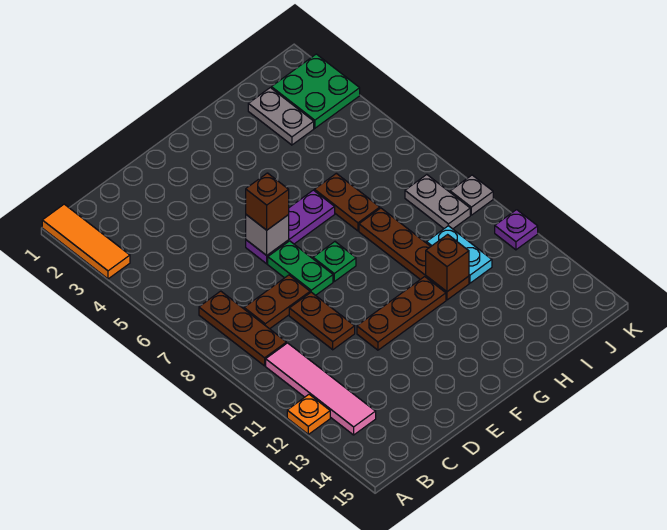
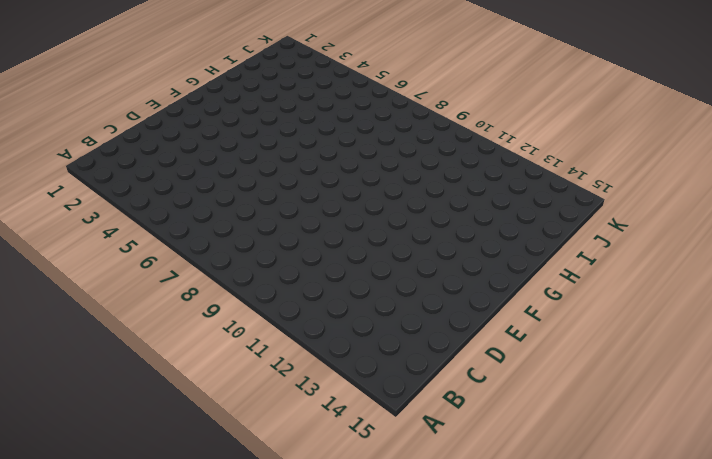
none -> orange tile A1:A3 level 1
none -> orange plate A12 level 1
none -> brown plate B7:B9 level 1

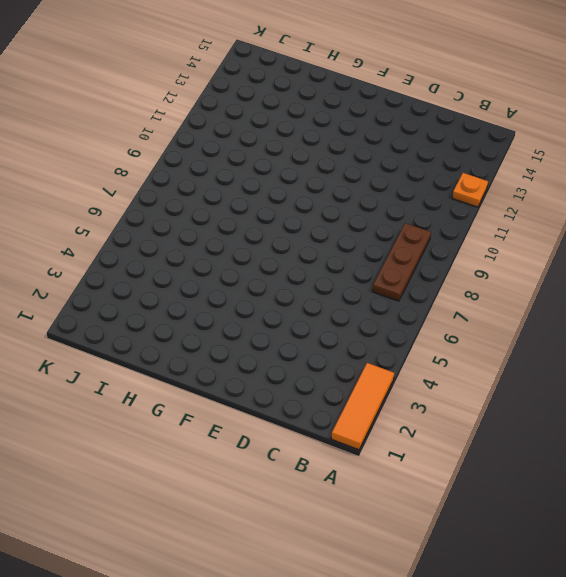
none -> pink tile B10:B13 level 1
none -> brown plate C8:D8 level 1
none -> brown plate D9:D10 level 1

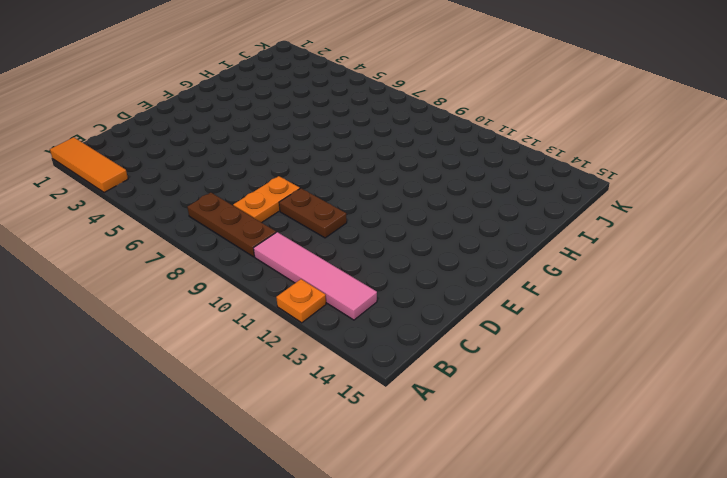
orange plate C8:D8 level 1 -> brown plate C8:D8 level 1
none -> purple plate E6:G6 level 1
none -> green plate E7:E8 level 1
none -> brown plate E11:G11 level 1

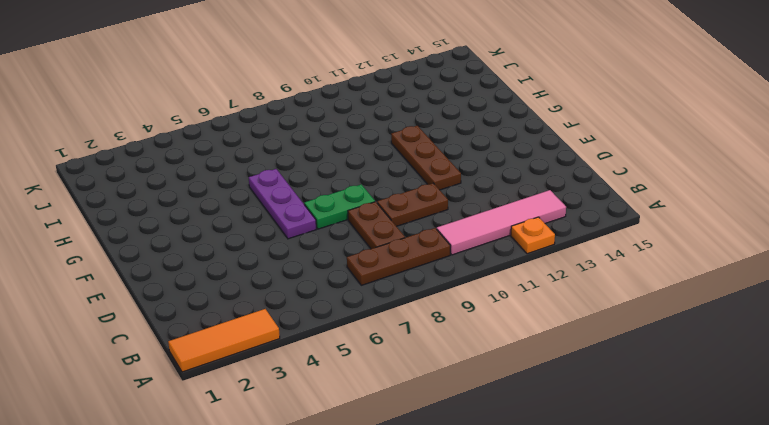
none -> green plate F8 level 1
none -> brown plate H6:H7 level 1
none -> brown plate H8:H11 level 1

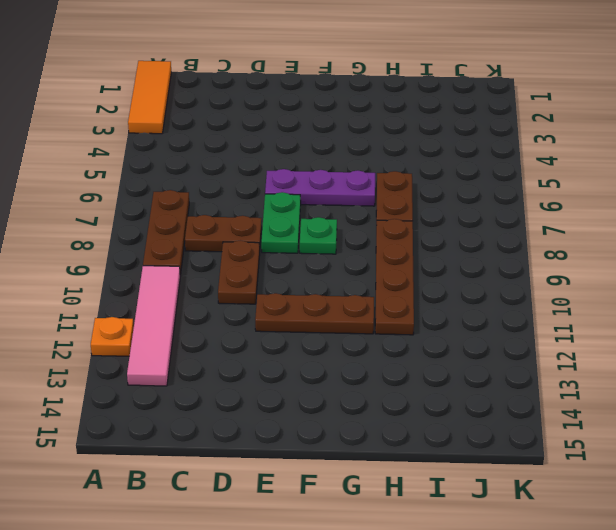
none -> grey plate I2:I3 level 1
none -> cyan plate I10:I11 level 1
none -> green plate J2:K3 level 1

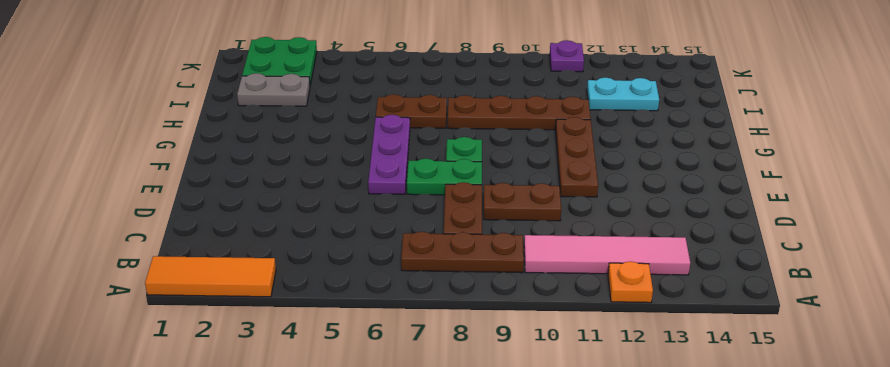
cyan plate I12:I13 level 1 -> cyan plate I10:I11 level 1
none -> grey plate J8:J9 level 1
none -> grey plate K9 level 1
none -> grey brick E6 level 2

